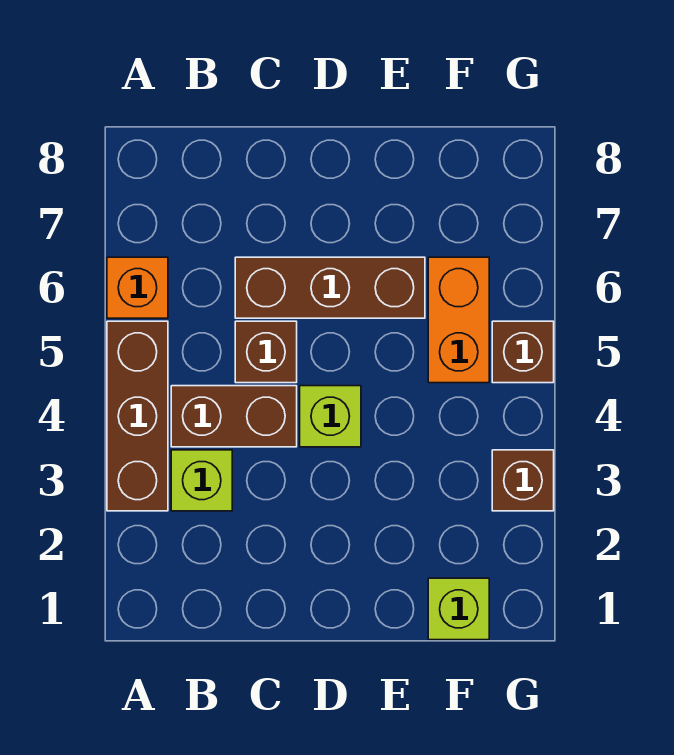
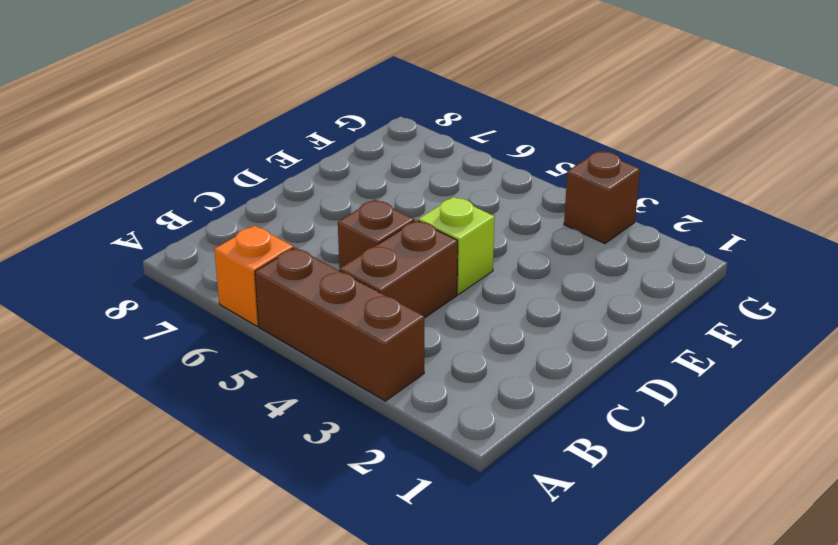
none -> lime brick B3 level 1
none -> brown brick C6:E6 level 1

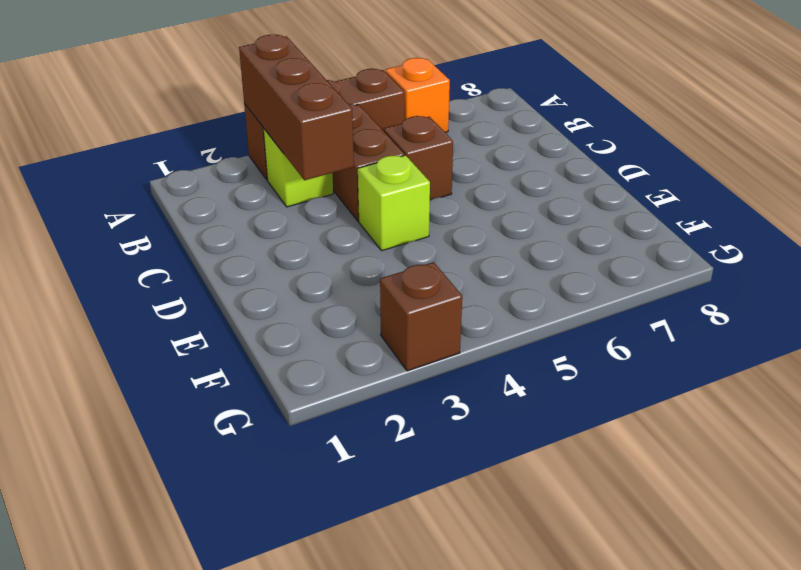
brown brick A3:C3 level 2 -> brown brick C6:E6 level 1
none -> lime brick F1 level 1
none -> orange brick F5:F6 level 1

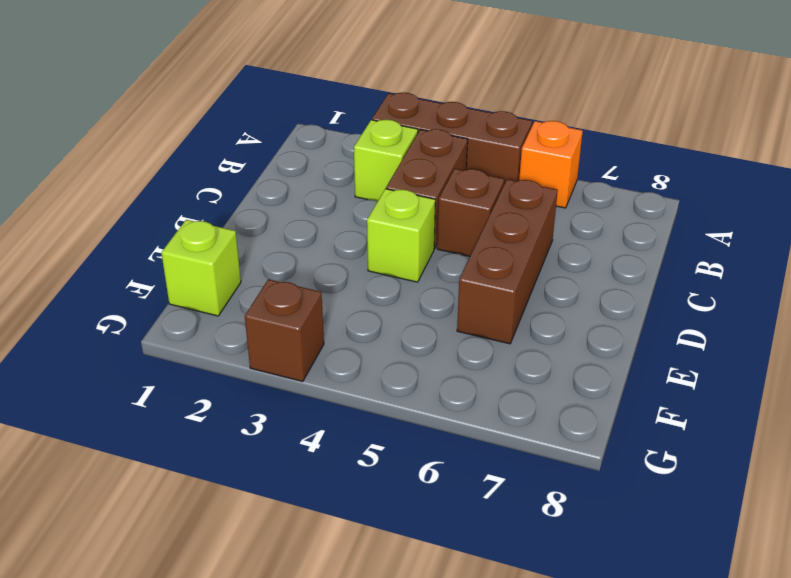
none -> orange brick F5:F6 level 1
none -> brown brick G5 level 1

